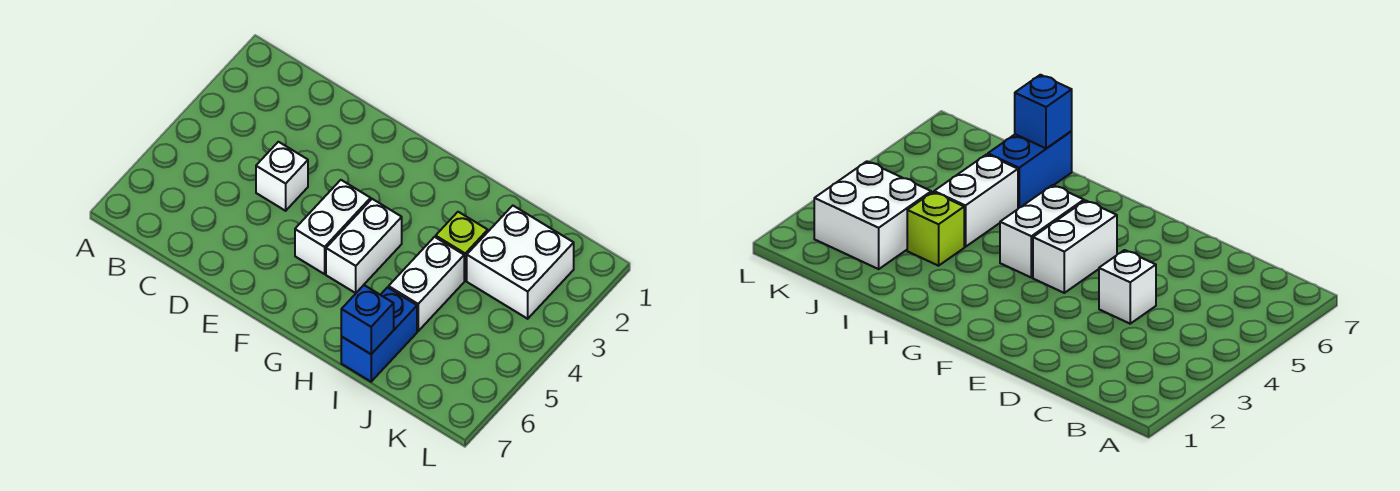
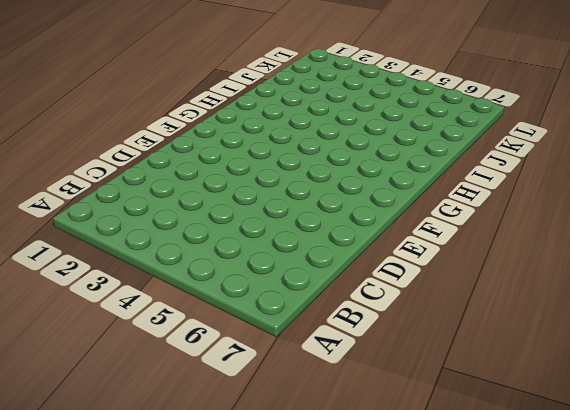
none -> white brick D4 level 1
none -> white brick F4:F5 level 1

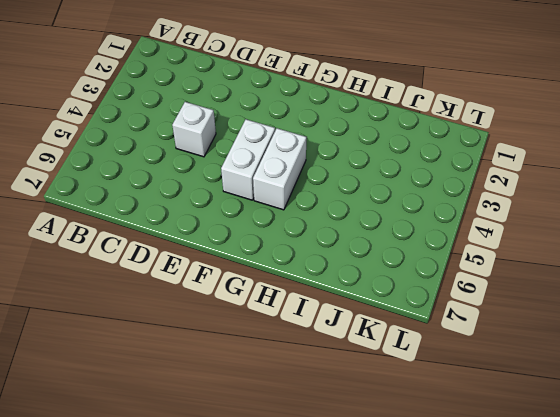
none -> lime brick I3 level 1
none -> white brick I4:I5 level 1

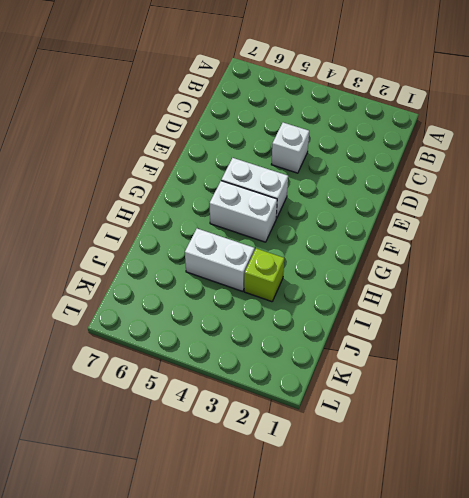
none -> blue brick I6:I7 level 1
none -> white brick J2:K3 level 1

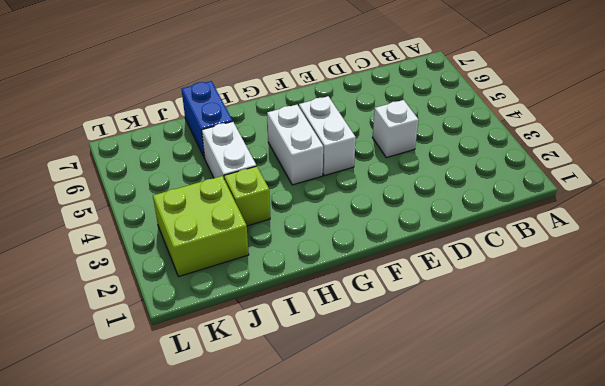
lime brick J2:K3 level 1 -> white brick J2:K3 level 1
none -> blue brick I7 level 2

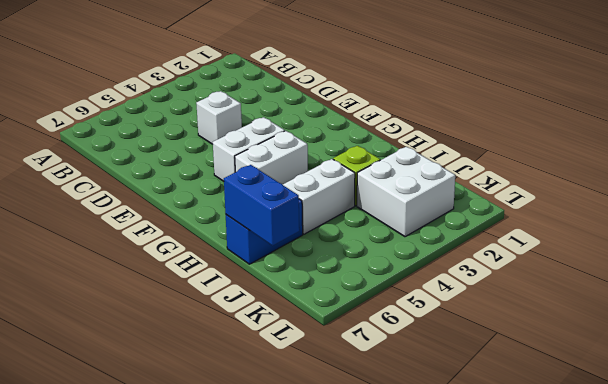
blue brick I7:J7 level 2 -> blue brick I7 level 2

